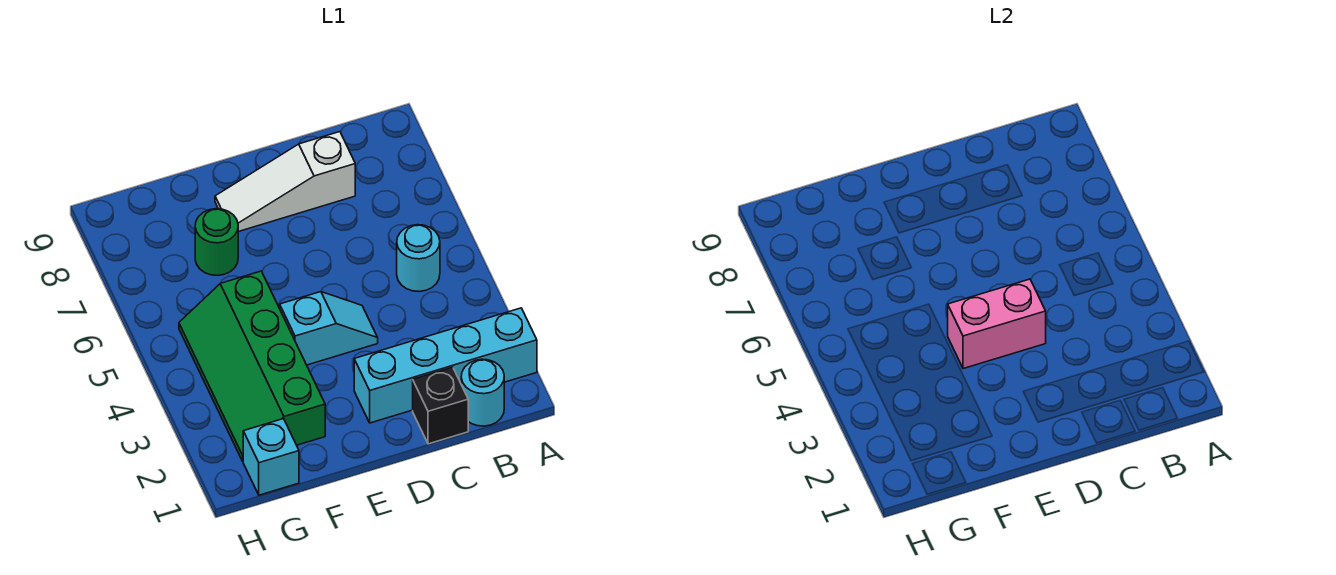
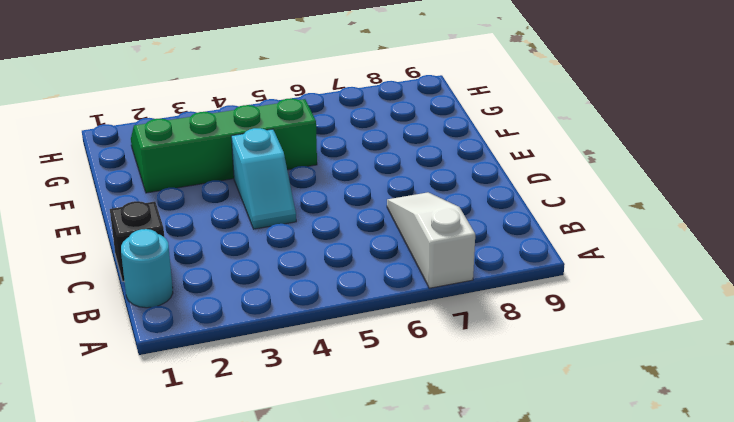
white slope A7:C7 level 1 top A -> white slope C8:E8 level 1 top C
none -> cyan brick A2:D2 level 1
none -> cyan round brick B5 level 1

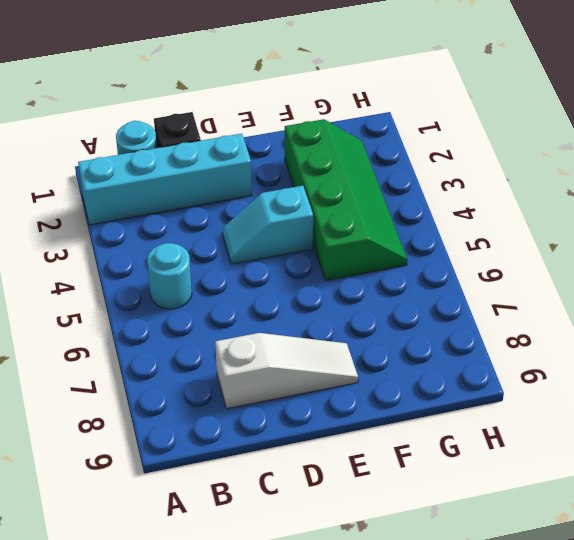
none -> green round brick F7 level 1
none -> cyan brick G1 level 1

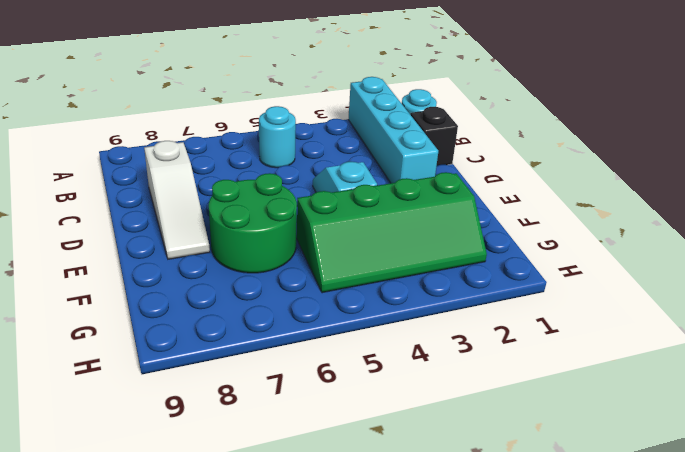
green round brick E6:F7 level 1 -> green round brick F7 level 1
none -> cyan brick G1 level 1
none -> pink brick D4:E4 level 2

